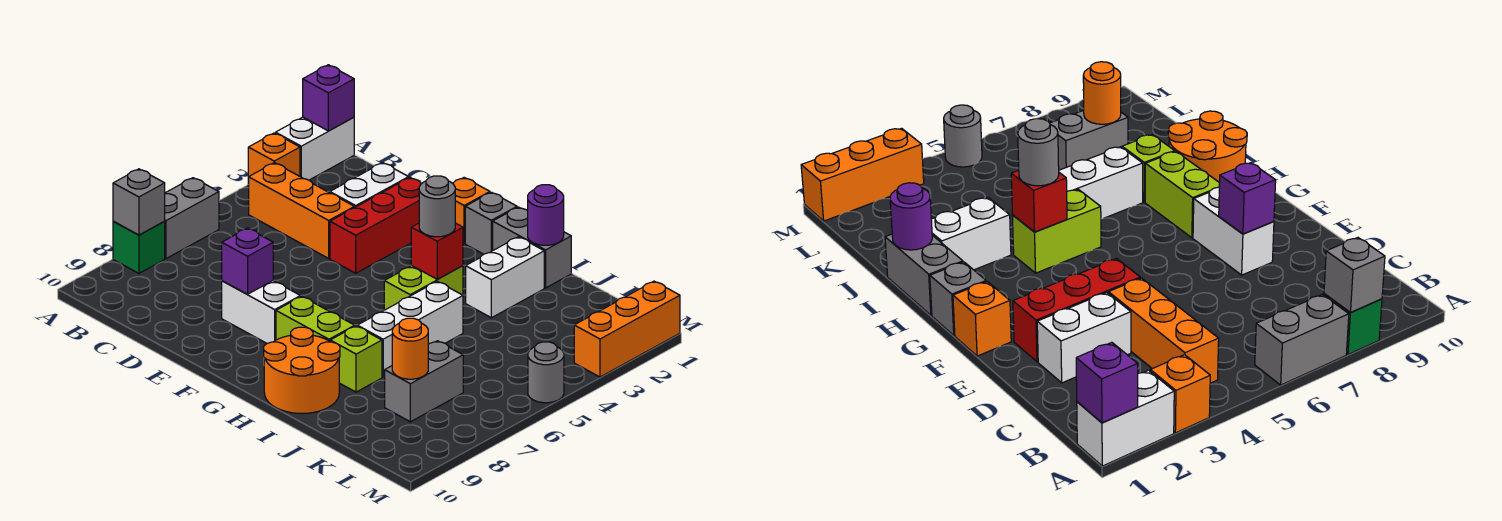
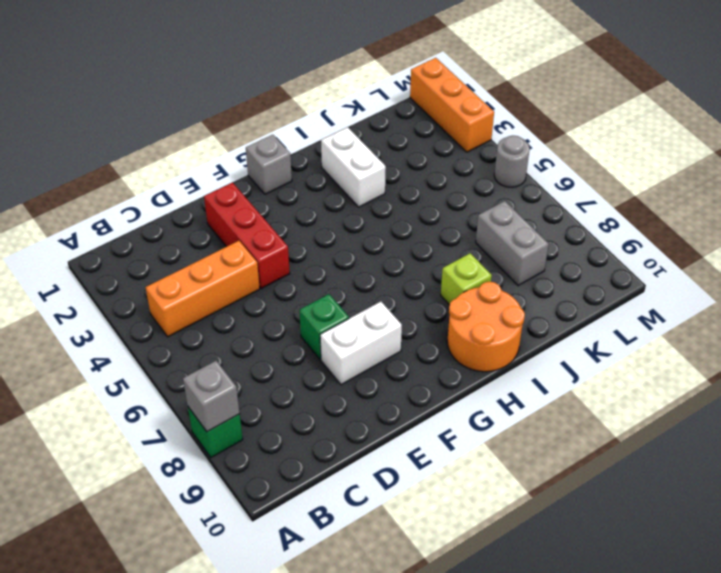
green brick E7 level 1 -> none
none -> white brick A1:A2 level 1
none -> orange brick A3 level 1
none -> grey brick A6:A7 level 1

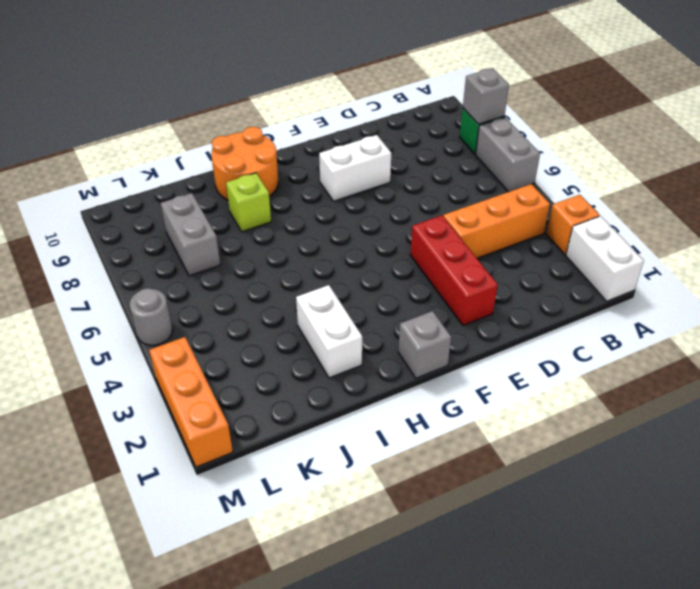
none -> white brick D2:D3 level 1
none -> orange brick F1 level 1
none -> lime brick G8:H8 level 1

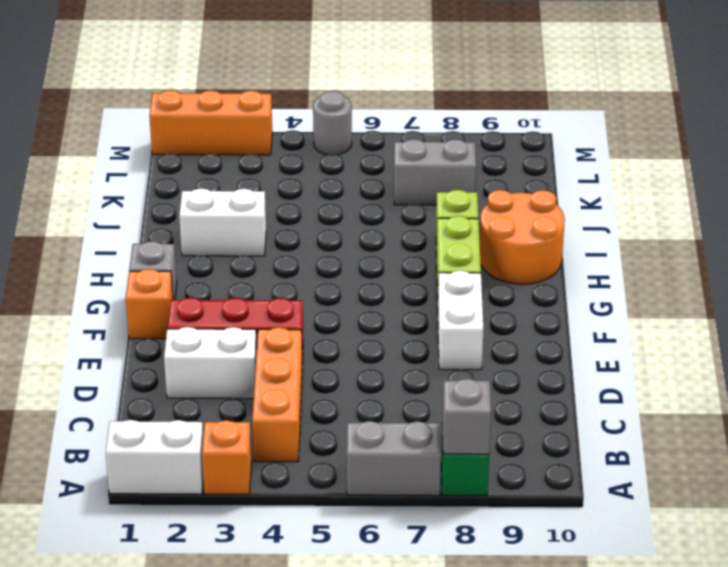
none -> grey brick H1:I1 level 1
none -> lime brick H4:H5 level 1
none -> white brick I5:I7 level 1

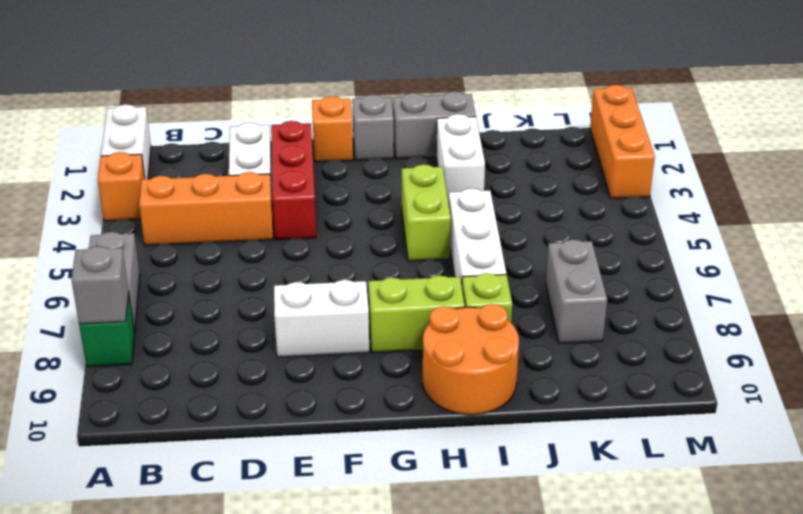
none -> grey round brick M5 level 1
none -> purple brick A1 level 2
none -> purple brick E8 level 2

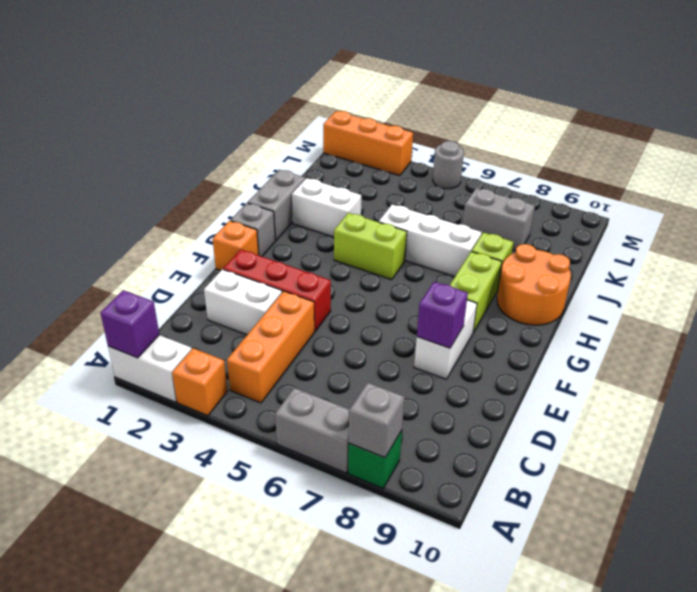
none -> red brick H4 level 2
none -> purple round brick I1 level 2
none -> orange round brick K8 level 2

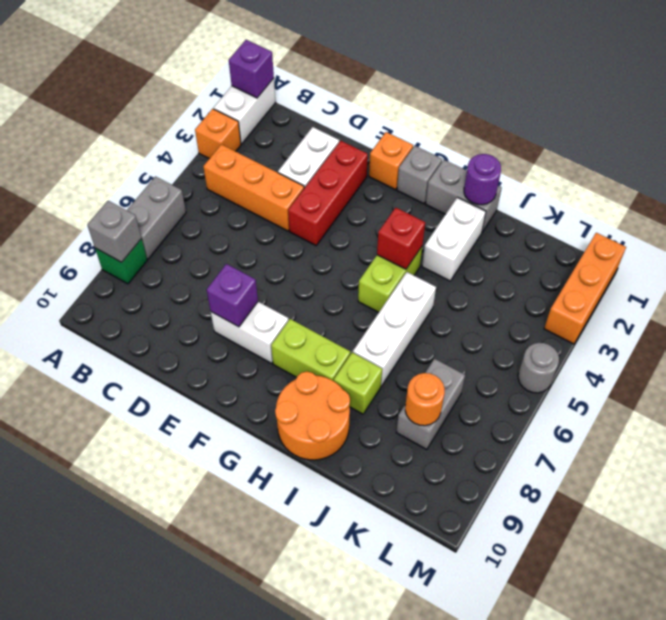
none -> grey round brick H4 level 3

